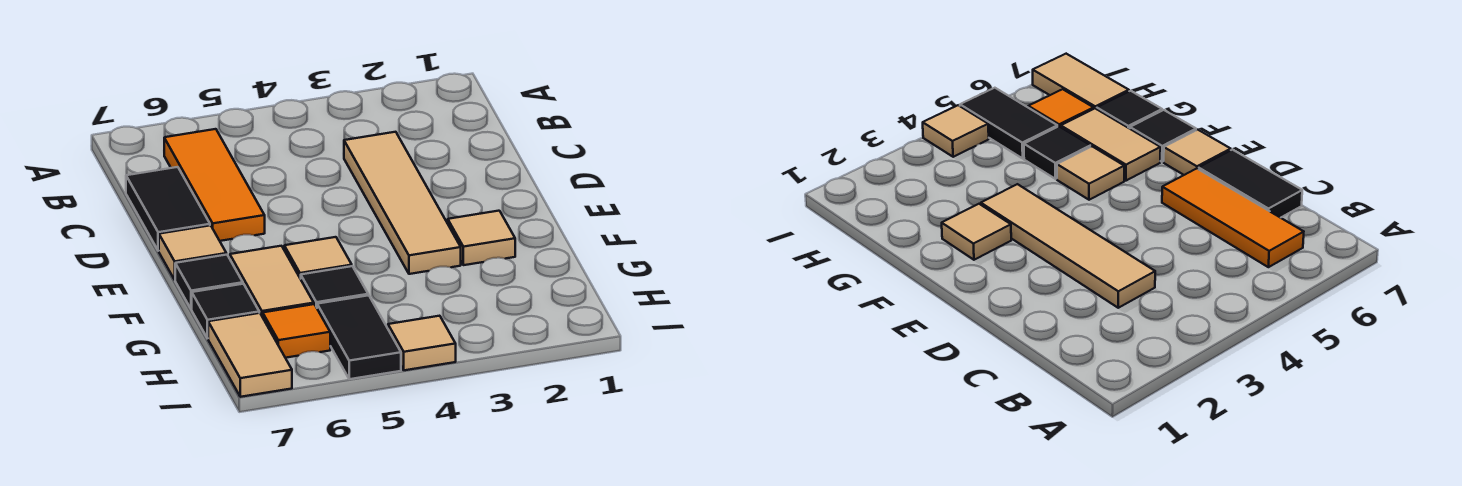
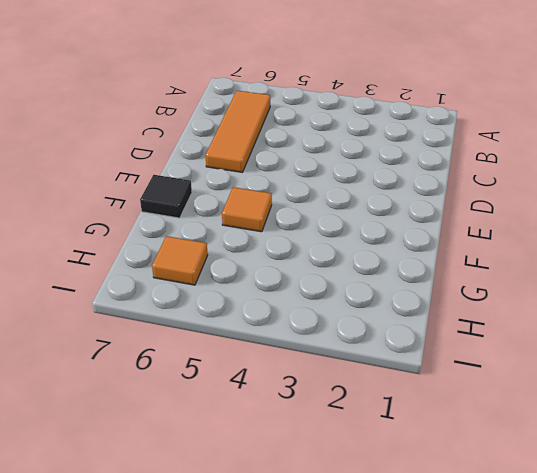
orange tile F5 level 1 -> tan tile F5 level 1
none -> tan tile C3:F3 level 1
none -> black tile C7:D7 level 1
none -> tan tile E7 level 1

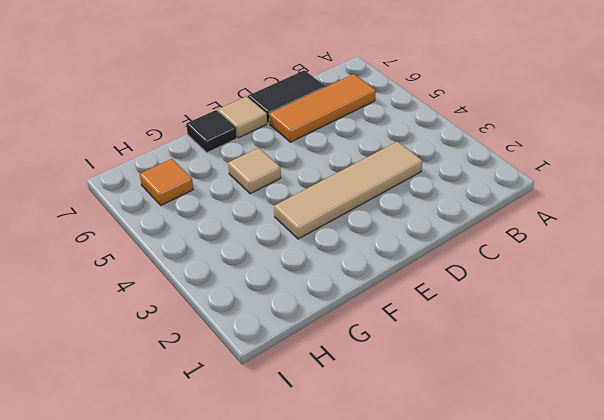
none -> tan tile F2 level 1
none -> tan tile F6:G6 level 1
none -> black tile G5 level 1

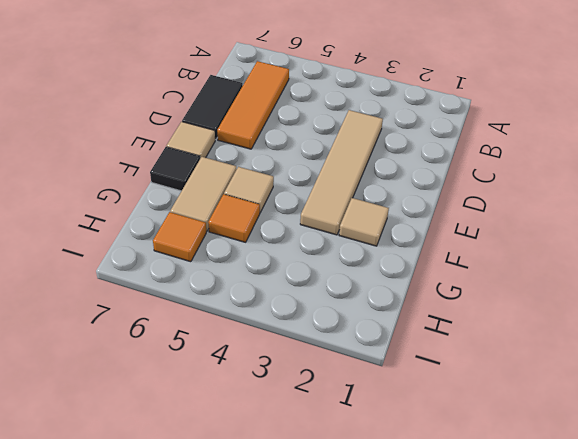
orange tile G5 level 1 -> black tile G5 level 1
none -> black tile G7 level 1
none -> black tile H5:I5 level 1
none -> tan tile H7:I7 level 1

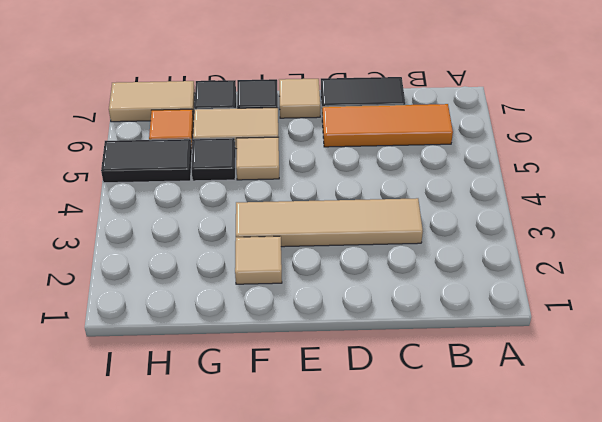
none -> tan tile I4 level 1

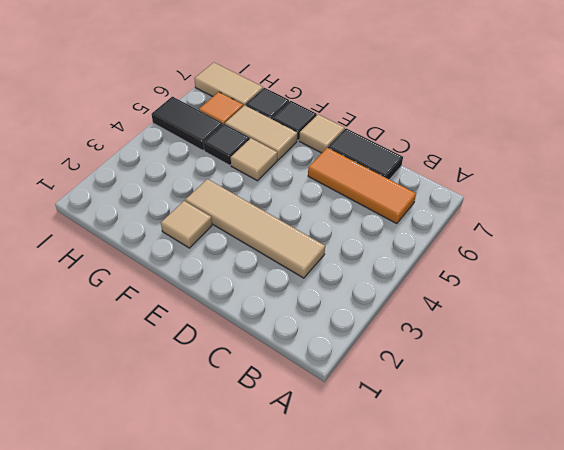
none -> tan tile I4 level 1

